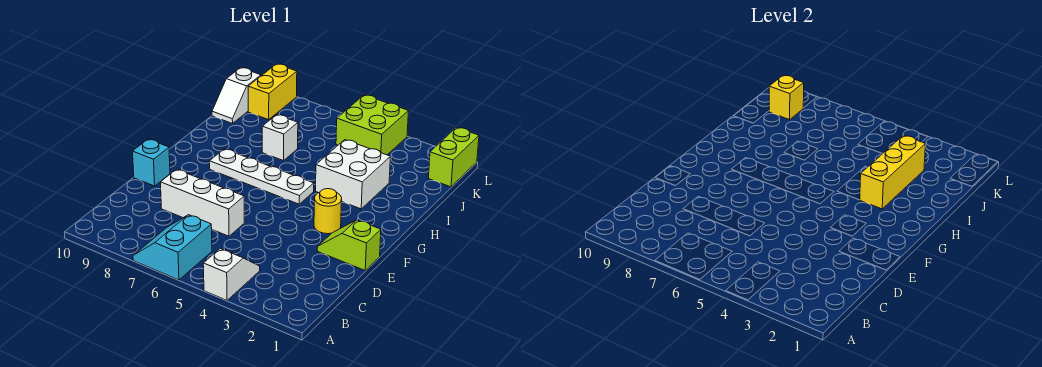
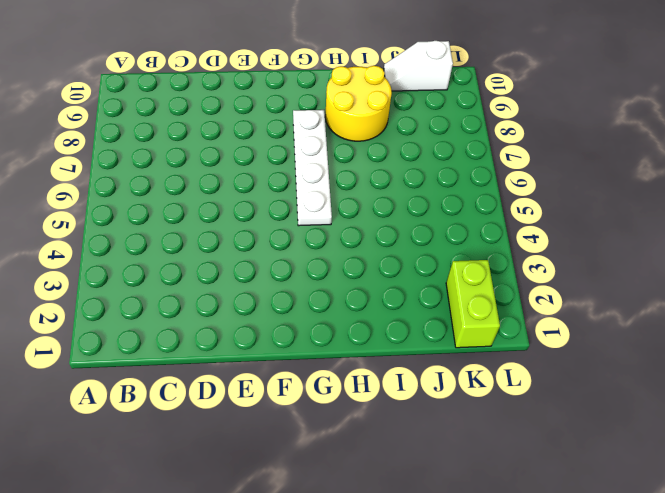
yellow round brick H8:I9 level 1 -> none
lime brick K1:K2 level 1 -> lime brick K1:L1 level 1
none -> white slope A4:B4 level 1 top A
none -> cyan slope A6:B7 level 1 top 6
none -> white brick D6:D8 level 1

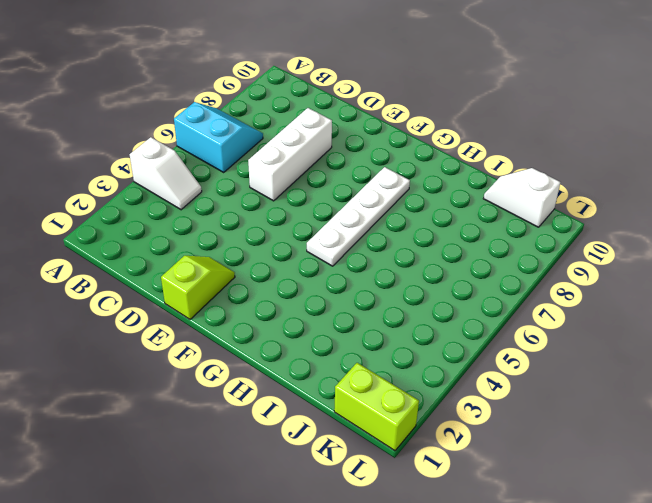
none -> cyan brick E10 level 1
none -> yellow round brick F3 level 1
none -> white brick H3:I4 level 1

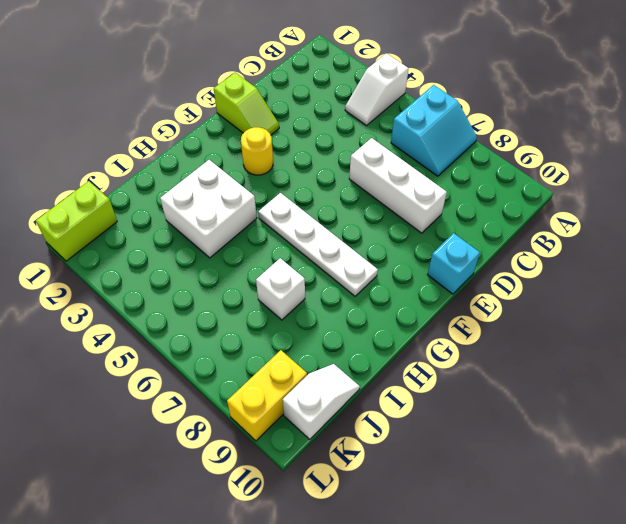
none -> lime brick K4:L5 level 1
none -> yellow brick H3:J3 level 2
none -> yellow brick K9 level 2

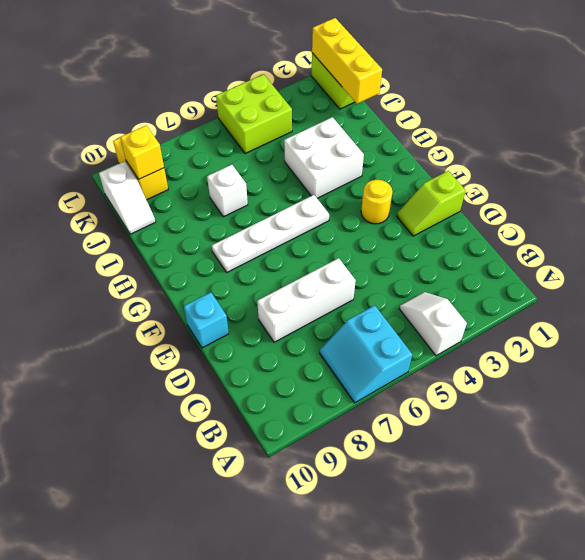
yellow brick J1:L1 level 2 -> yellow brick H3:J3 level 2

